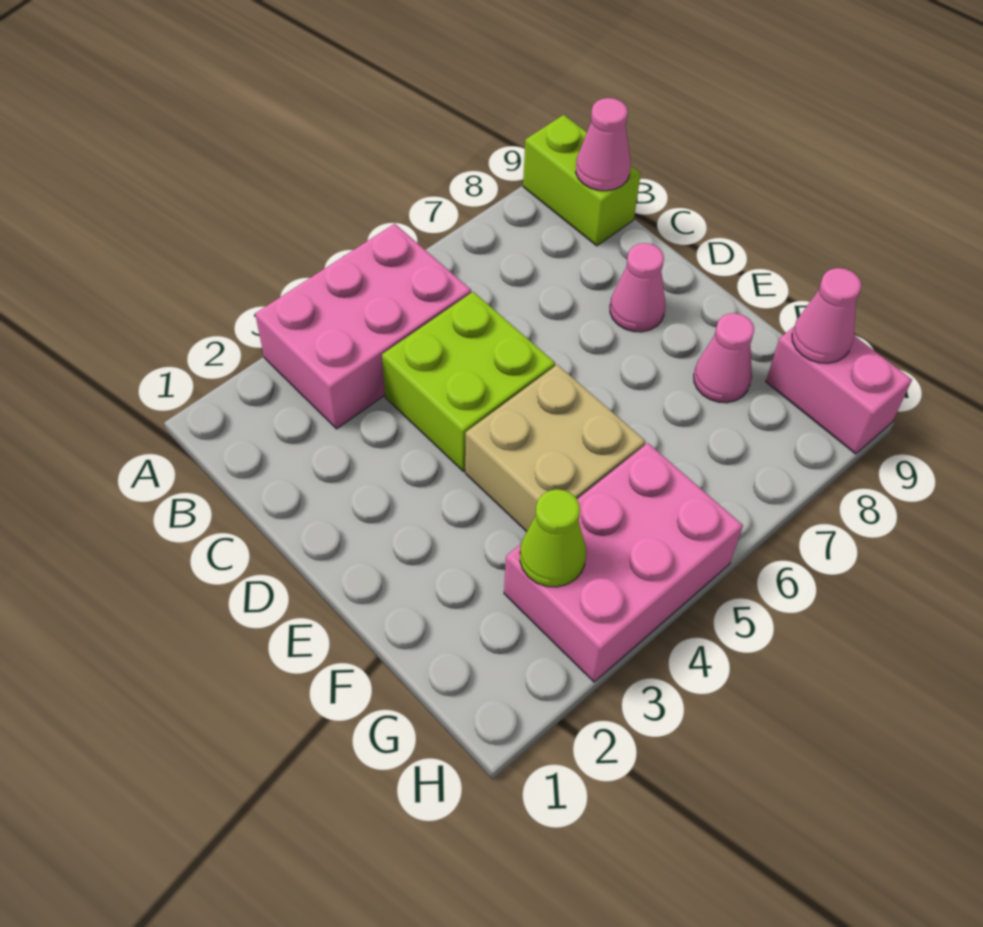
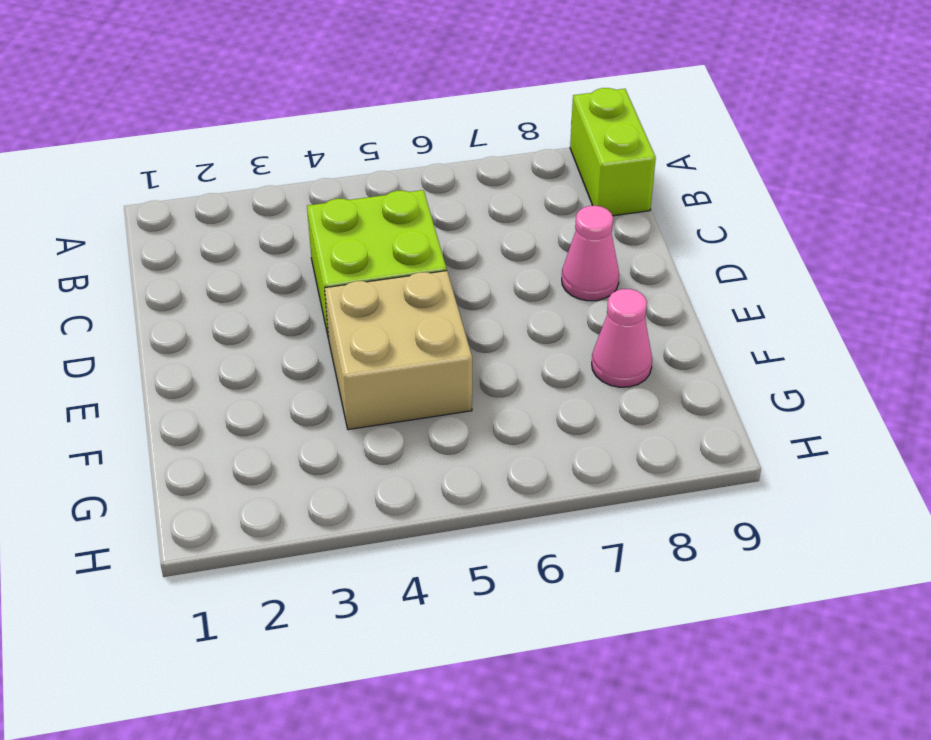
none -> pink brick A3:B5 level 1
none -> pink brick G3:H5 level 1

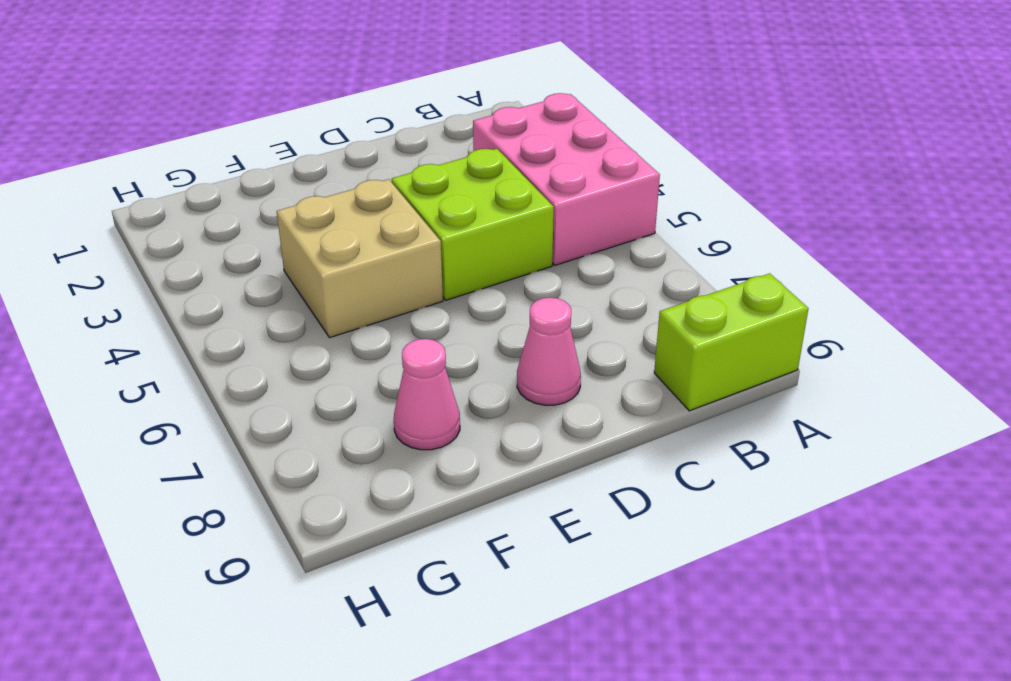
none -> pink brick G3:H5 level 1
none -> pink brick G9:H9 level 1

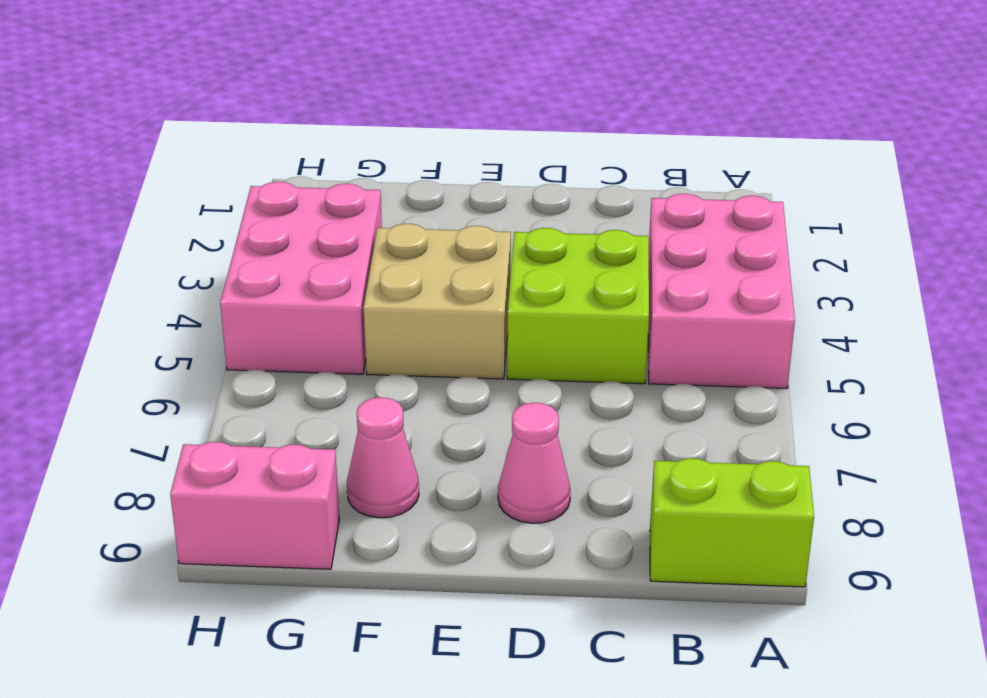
none -> pink cone B9 level 2
none -> lime cone G3 level 2

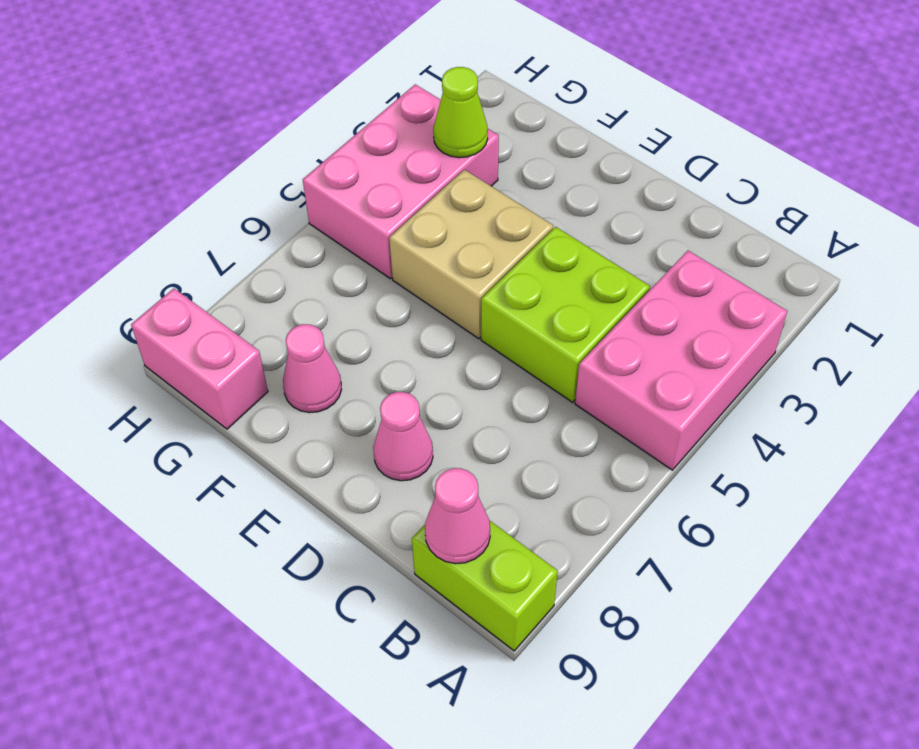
none -> pink cone G9 level 2

